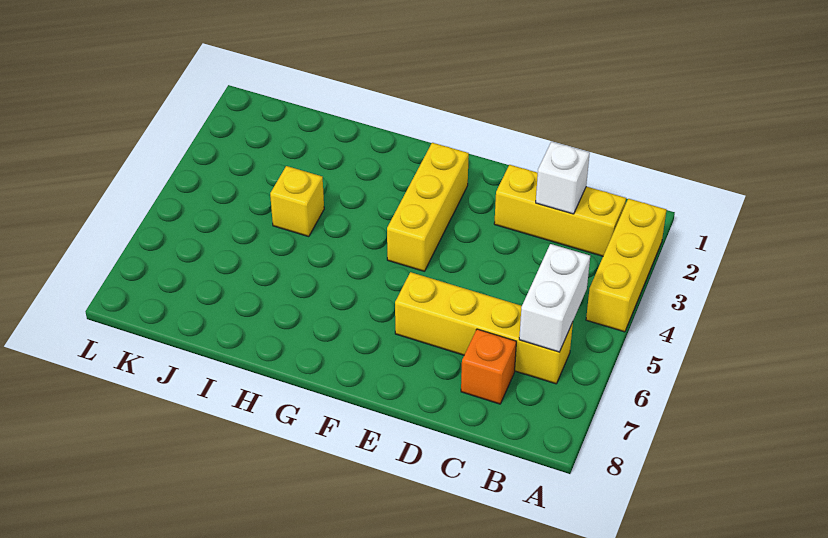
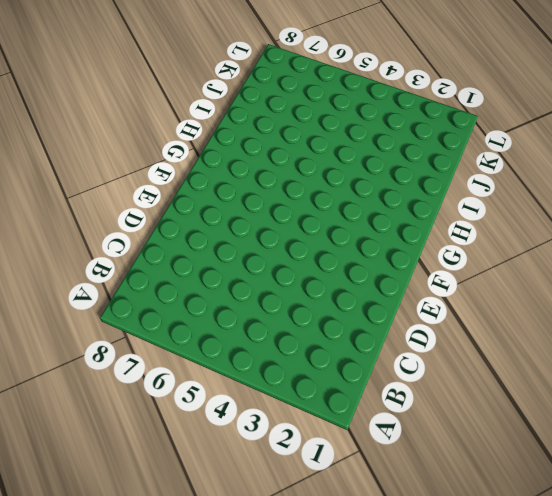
none -> yellow brick A2:A4 level 1
none -> yellow brick B2:D2 level 1

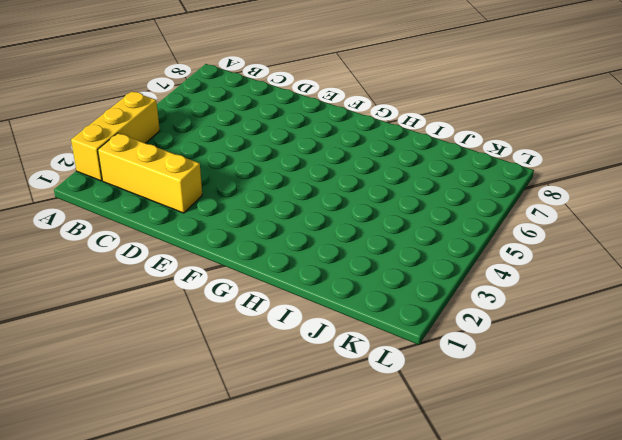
none -> yellow brick B6:E6 level 1
none -> orange brick C7 level 1

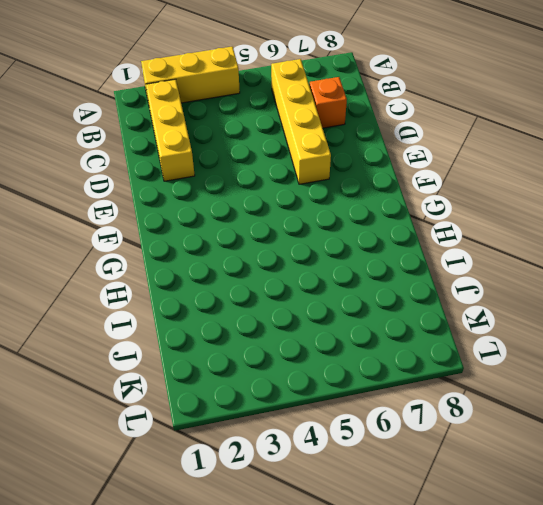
none -> yellow brick F2:F4 level 1
none -> yellow brick I4 level 1

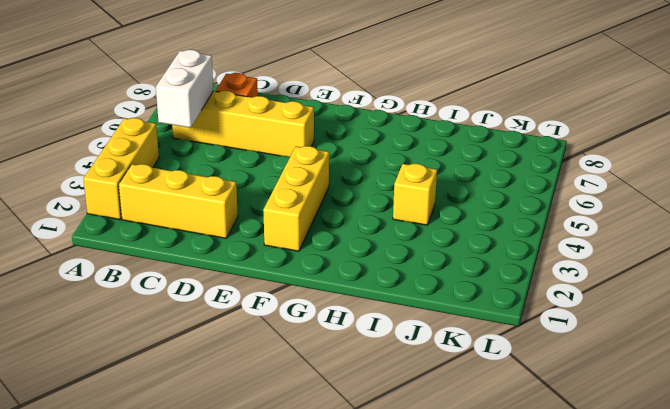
none -> white brick C2 level 2

